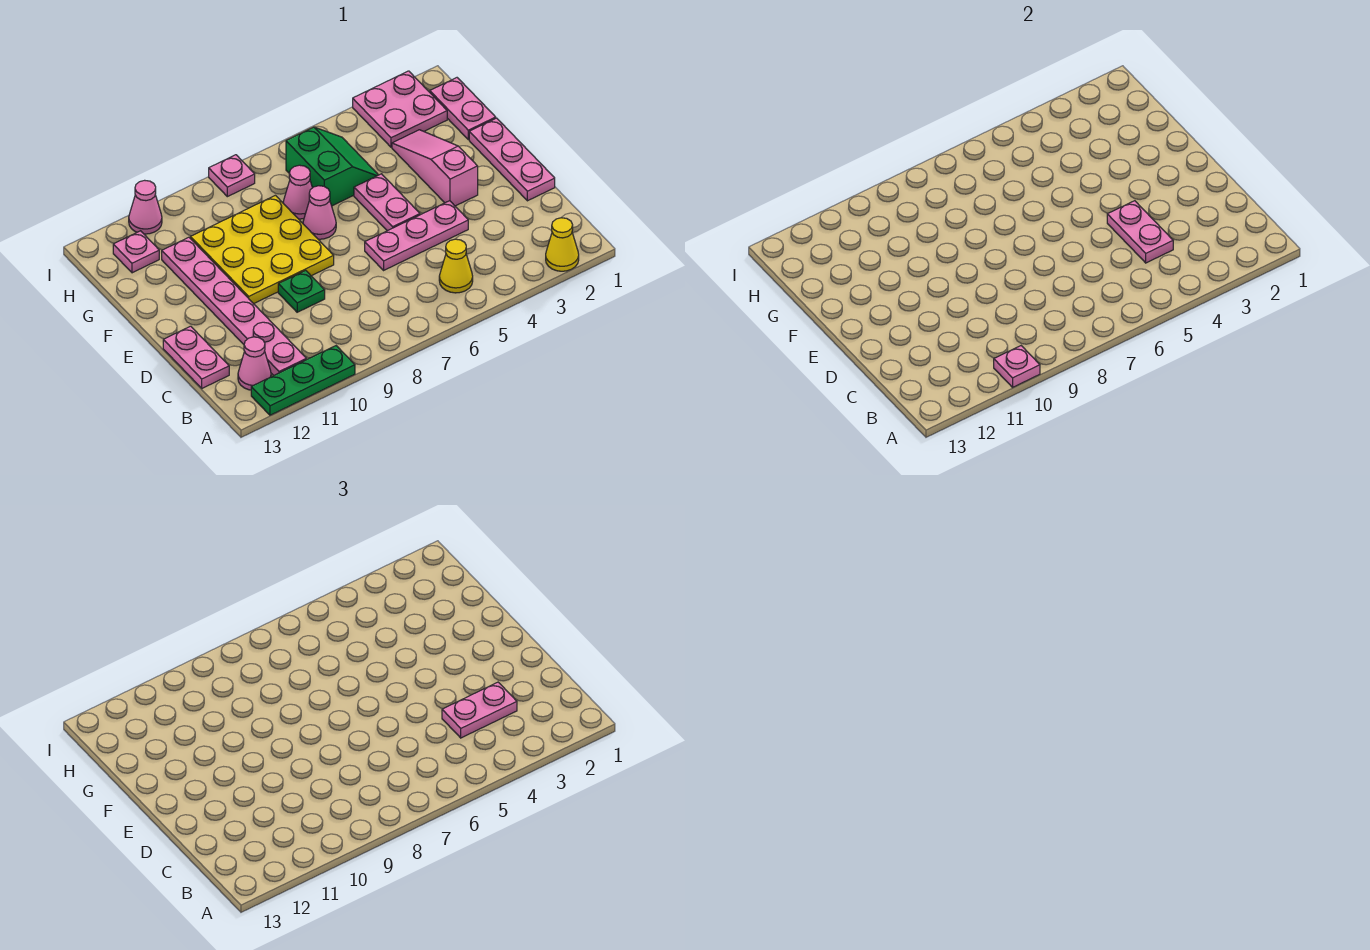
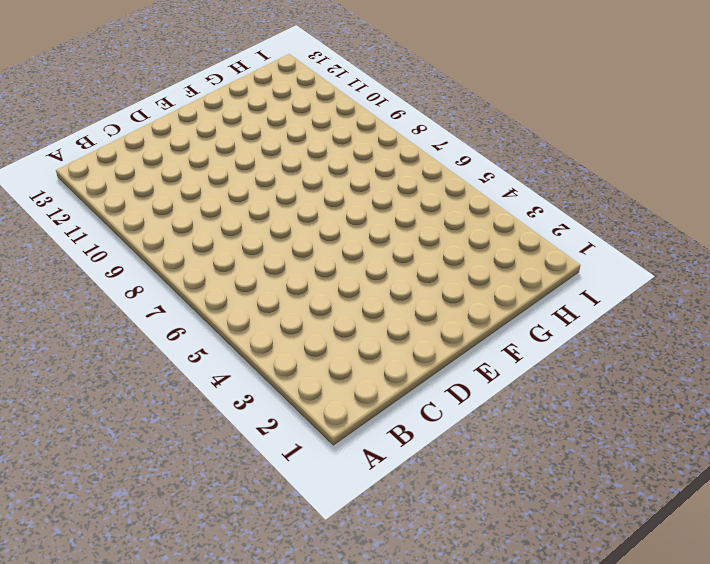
none -> yellow cone A2 level 1
none -> green plate A10:A12 level 1
none -> yellow cone B5 level 1

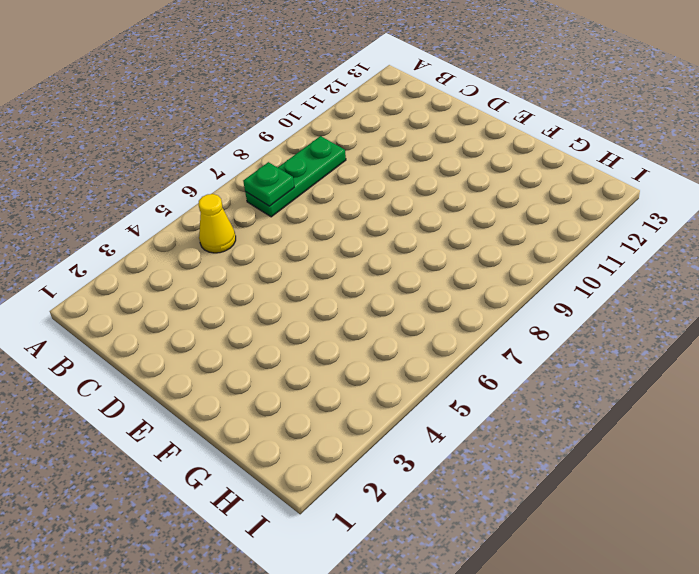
green plate B7:B9 level 1 -> green plate A10:A12 level 1
green plate B7 level 2 -> green plate D9 level 1
none -> yellow cone A2 level 1
none -> pink plate B11:G11 level 1
none -> pink cone B12 level 1

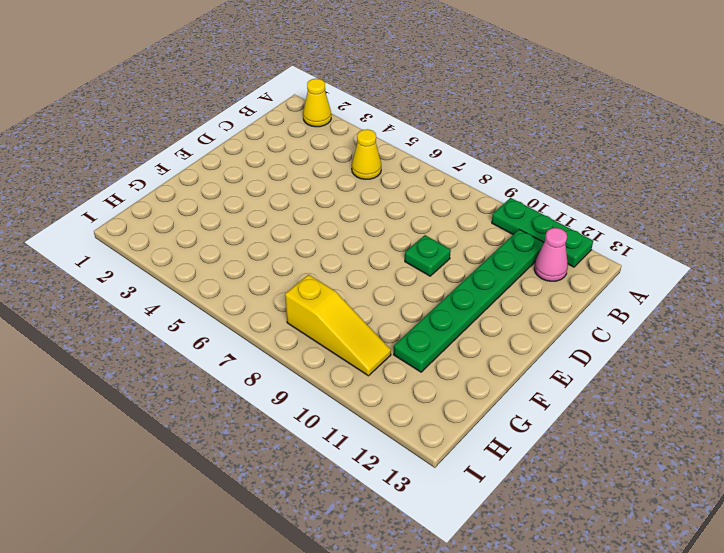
green plate B11:G11 level 1 -> pink plate B11:G11 level 1
yellow slope H8:H10 level 1 top 8 -> none
none -> pink plate C13:D13 level 1
none -> pink plate D1:F1 level 1
none -> pink plate D4:D6 level 1

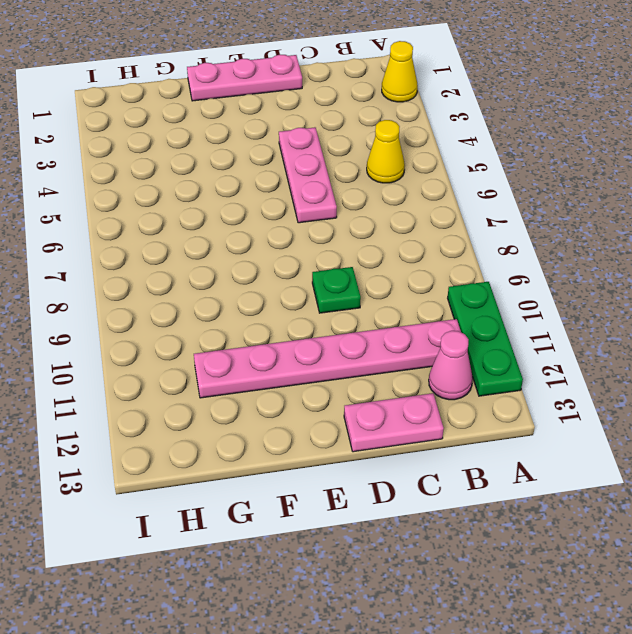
none -> pink slope E3:G3 level 1 top E
none -> pink plate E5:F5 level 1
none -> yellow plate E8:G10 level 1

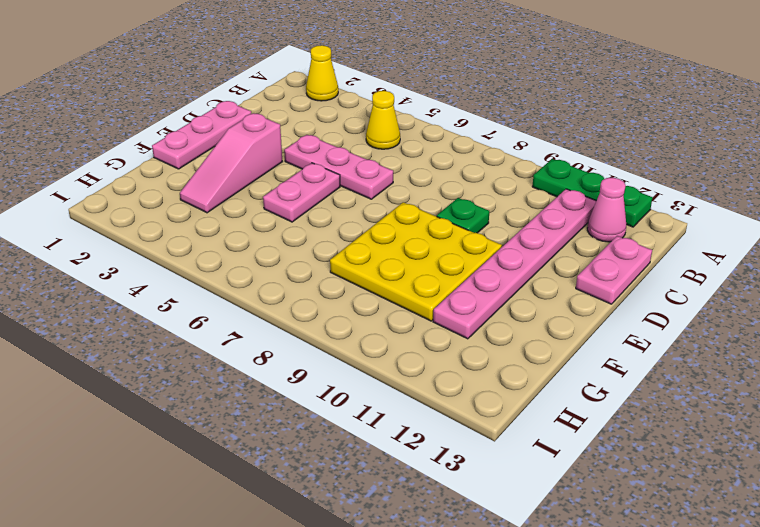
none -> pink cone F7 level 1
none -> pink plate G1:H1 level 1
none -> green slope G5:H6 level 1 top 6

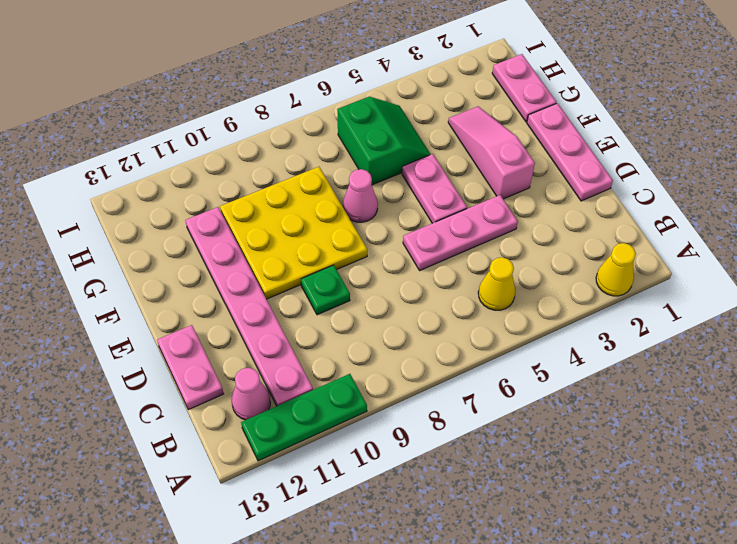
none -> pink cone G7 level 1
none -> pink plate H2:I3 level 1
none -> pink plate H12 level 1

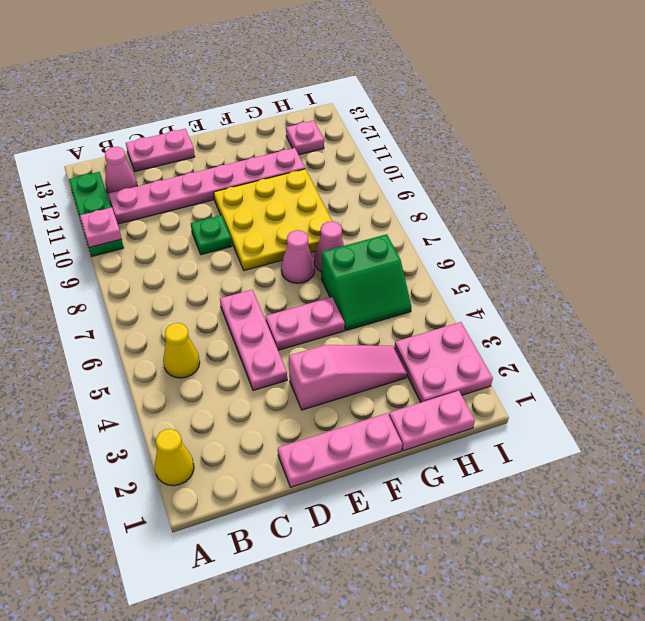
none -> pink plate I8 level 1
none -> pink cone I11 level 1
none -> pink plate C4:D4 level 2

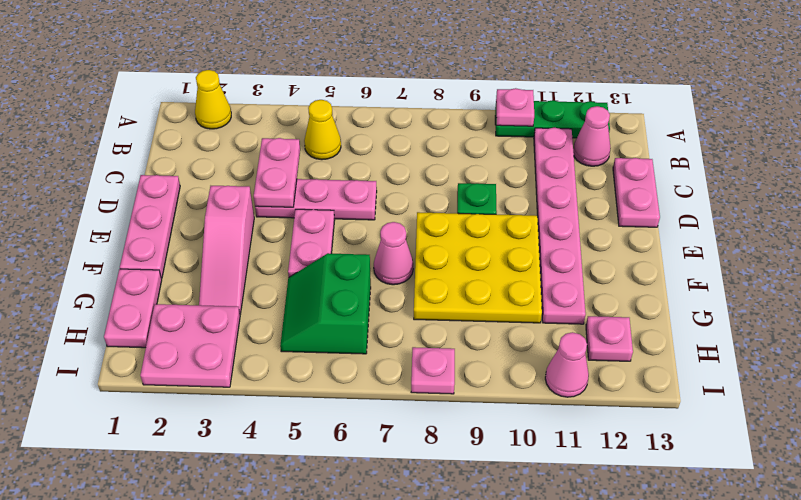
none -> pink cone G7 level 1
none -> pink plate C3:C4 level 3

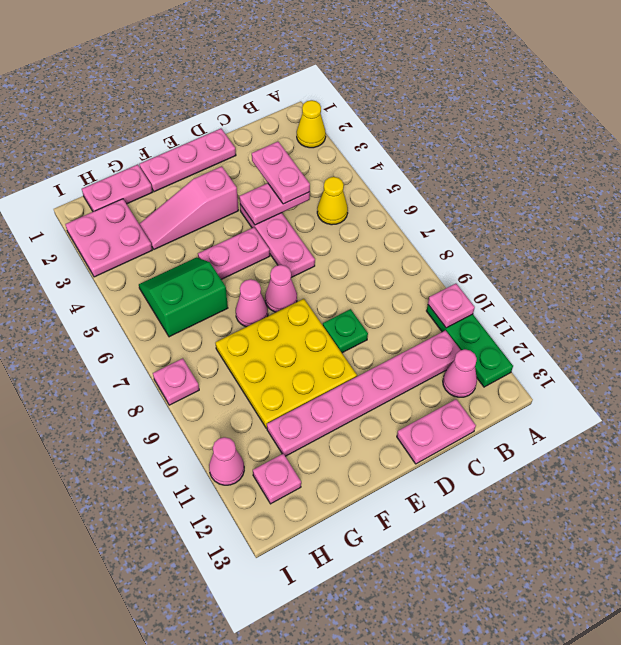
pink cone E7 level 1 -> pink cone G7 level 1

